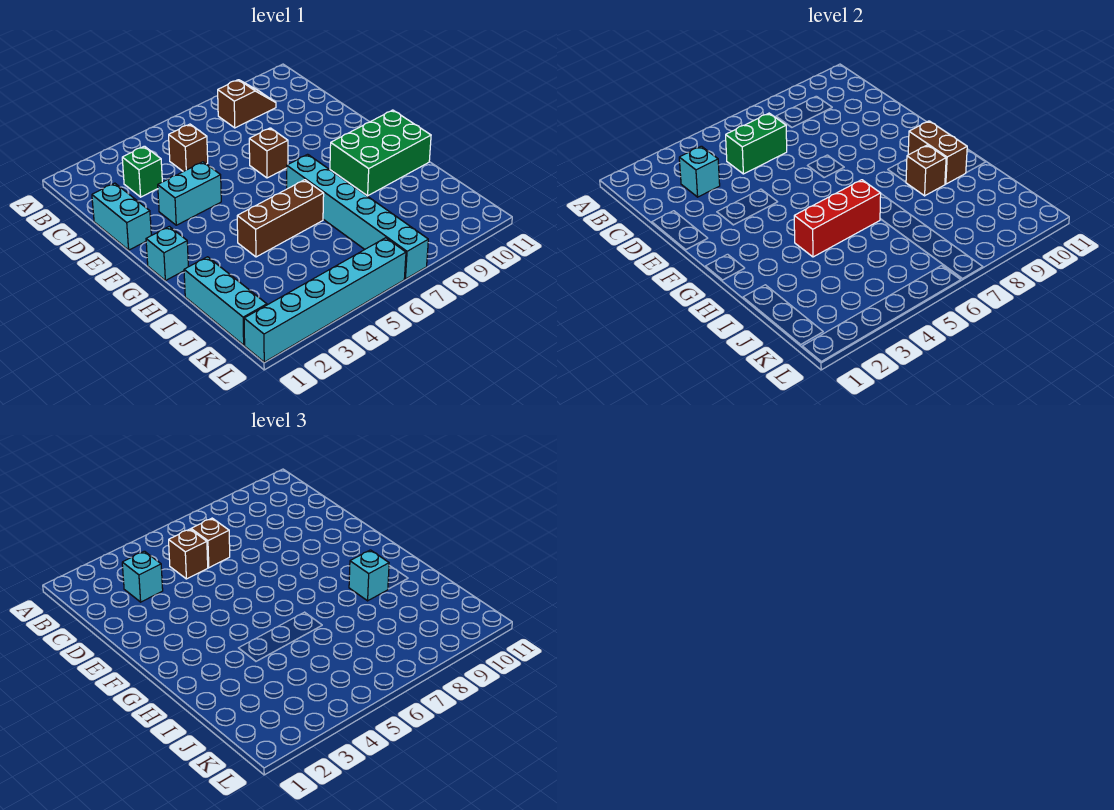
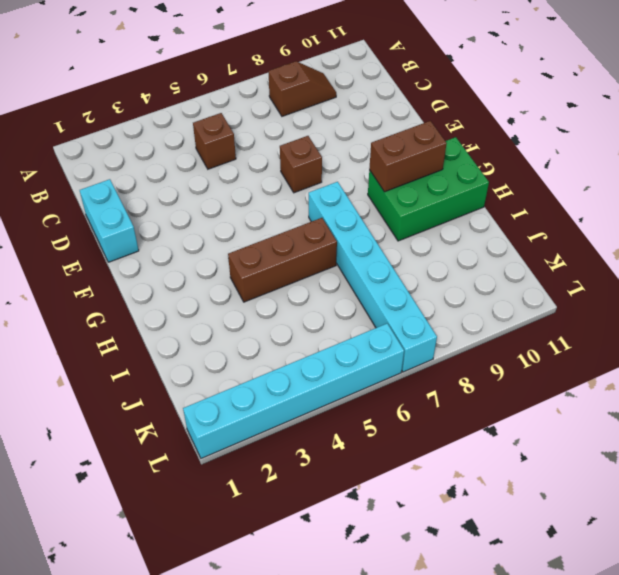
brown brick G9:G10 level 2 -> brown brick G10:H10 level 2
none -> green brick C3 level 1
none -> cyan brick E3:E4 level 1
none -> cyan brick G1 level 1

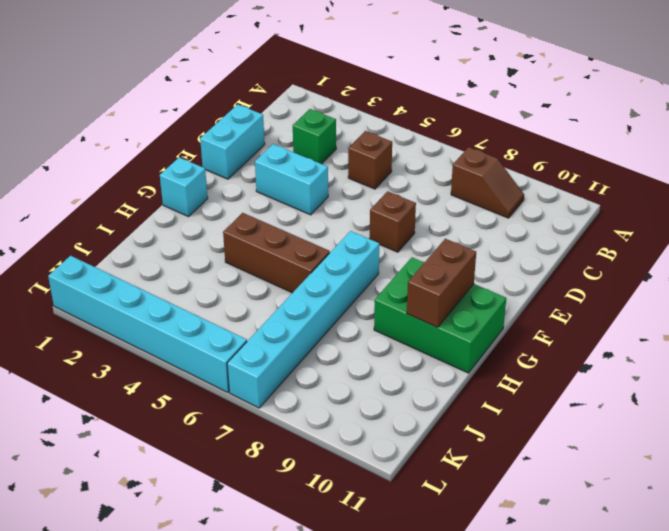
none -> cyan brick I1:K1 level 1
none -> cyan brick C3 level 2
none -> green brick C5:C6 level 2

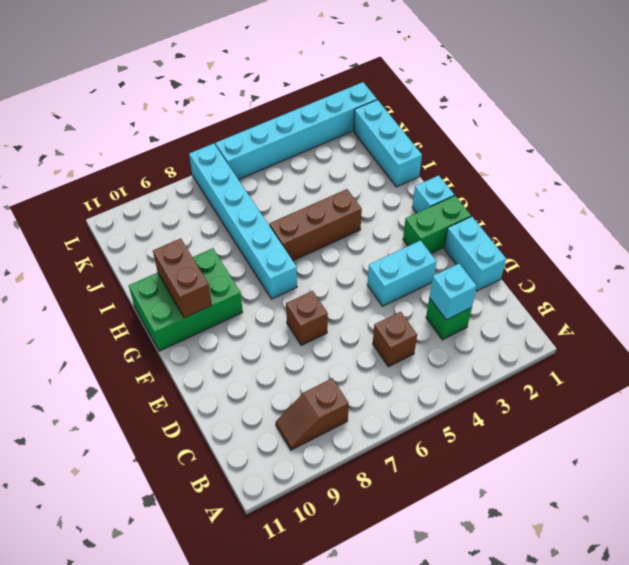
green brick F1:F2 level 1 -> green brick C5:C6 level 2
none -> red brick H4:H6 level 2
none -> brown brick H9 level 2
none -> cyan brick C3 level 3

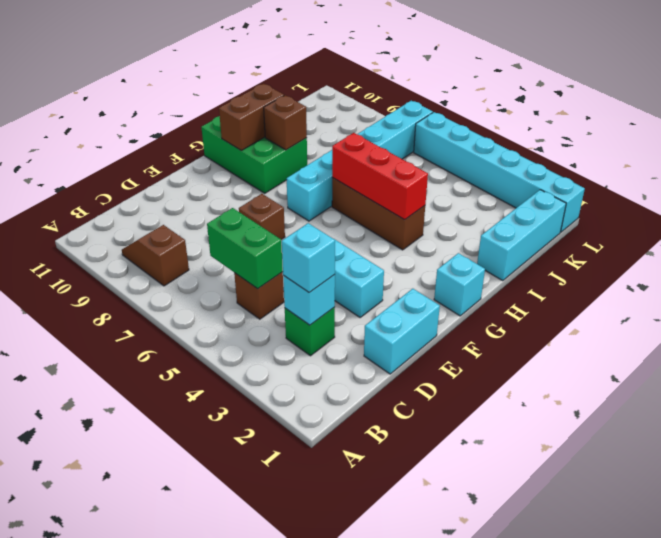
none -> brown brick C5 level 3
none -> brown brick C6 level 3
none -> cyan brick H9 level 3

